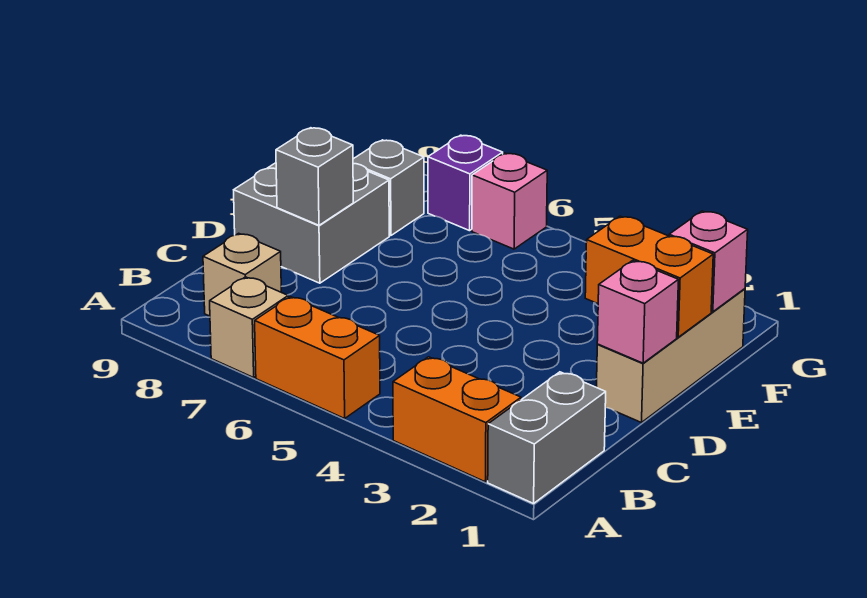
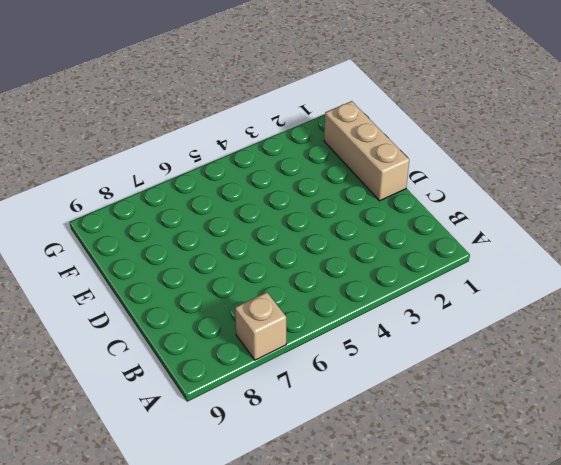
none -> grey brick A1:B1 level 1
none -> orange brick A2:A3 level 1
none -> orange brick A5:A6 level 1

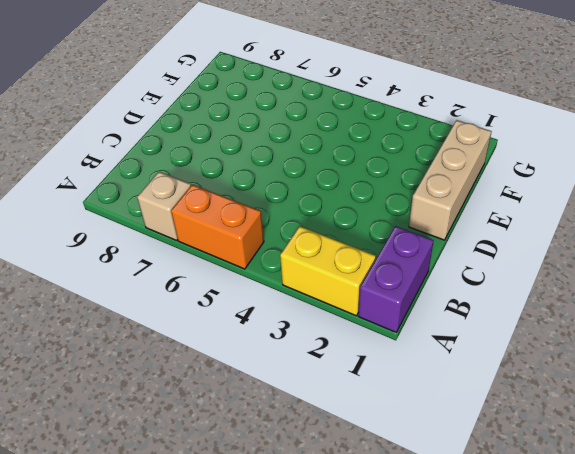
purple brick A1:B1 level 1 -> grey brick A1:B1 level 1
yellow brick A2:A3 level 1 -> orange brick A2:A3 level 1
none -> tan brick B8 level 1
none -> grey brick D8:E9 level 1
none -> grey brick F8 level 1

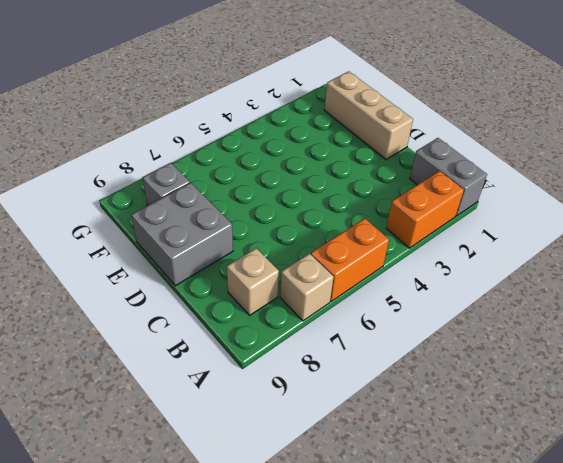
none -> pink brick G6 level 1
none -> purple brick G7 level 1
none -> pink brick D1 level 2

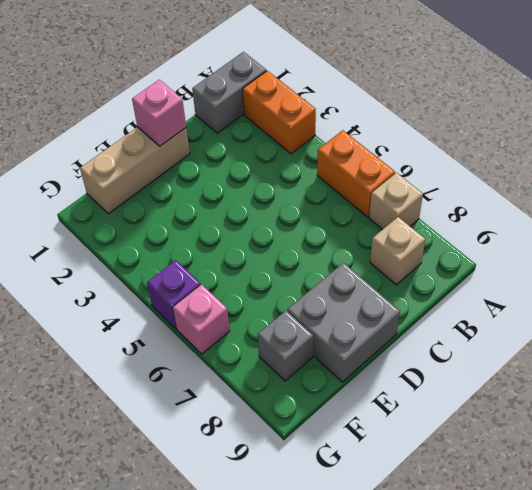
purple brick G5 level 1 -> purple brick G7 level 1
none -> grey brick D8 level 2
none -> orange brick E1:E2 level 2
none -> pink brick F1 level 2

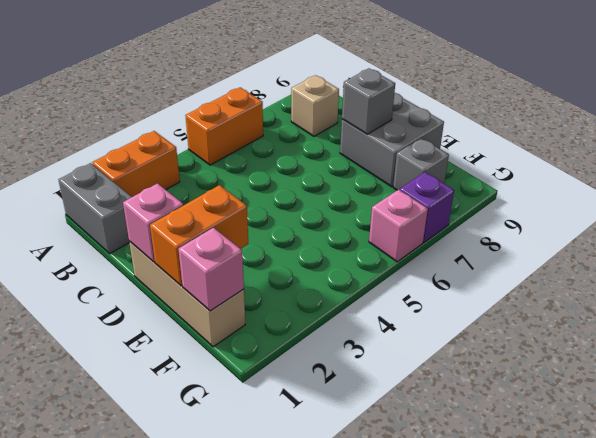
none -> tan brick A7 level 1

